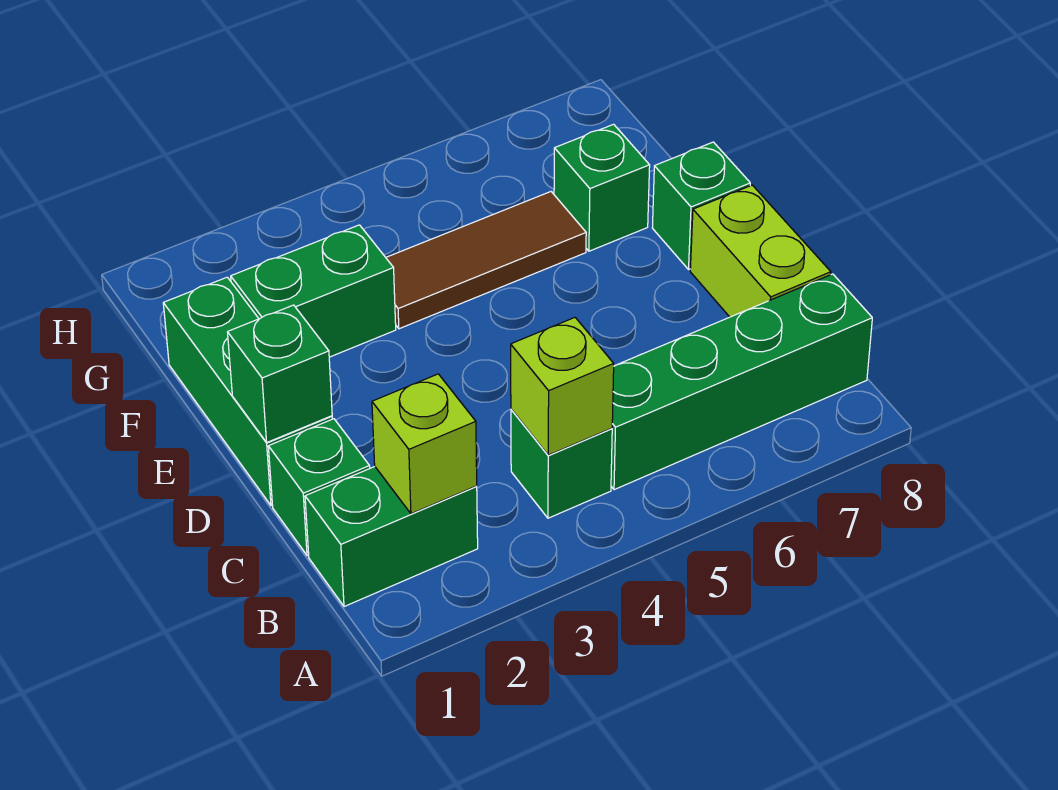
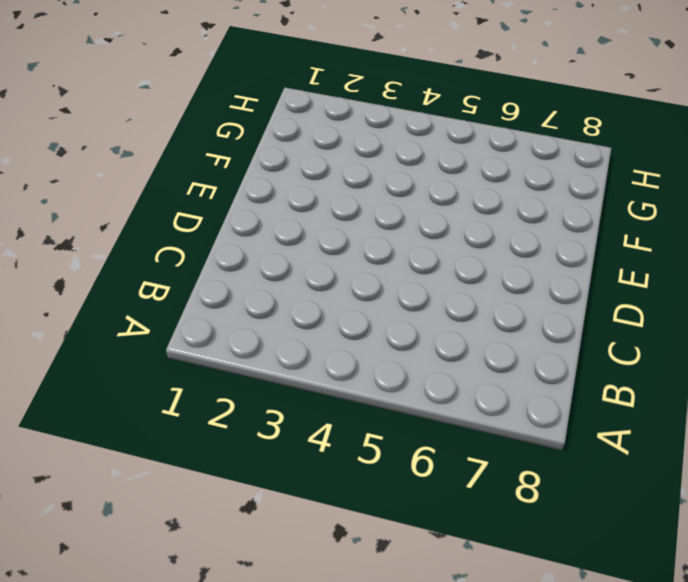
none -> green brick B1:B2 level 1
none -> green brick B4 level 1
none -> green brick B5:B8 level 1

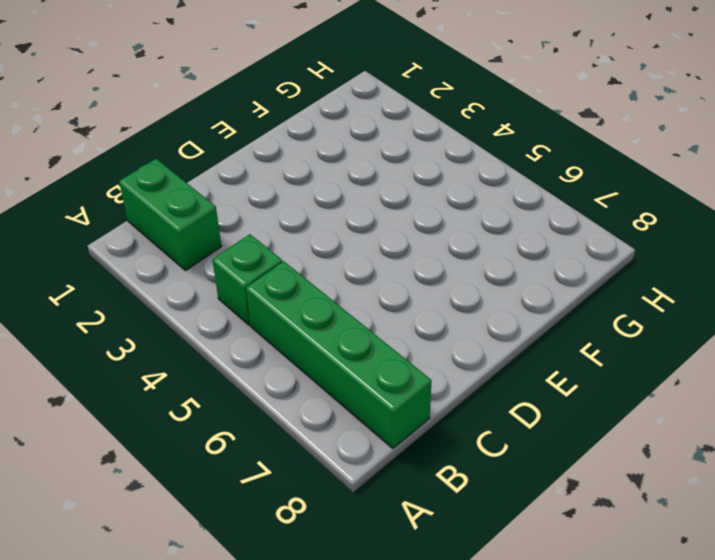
none -> green brick C1 level 1
none -> lime brick C8:D8 level 1
none -> green brick D1:F1 level 1

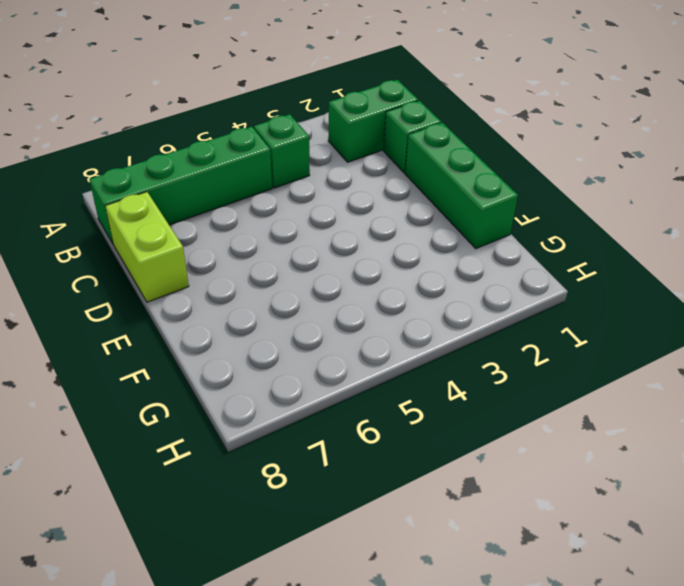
none -> green brick E8 level 1
none -> green brick F2:F3 level 1
none -> brown tile F4:F6 level 1

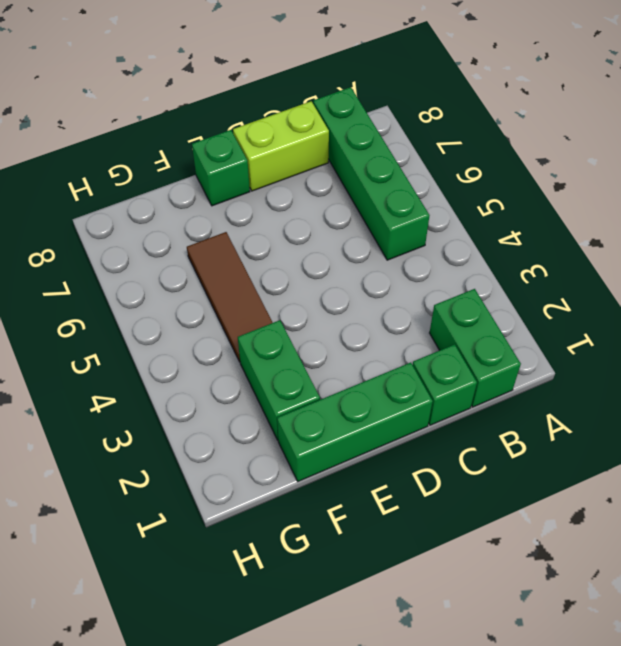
none -> green brick B4 level 1
none -> green brick F7 level 1
none -> lime brick B2 level 2

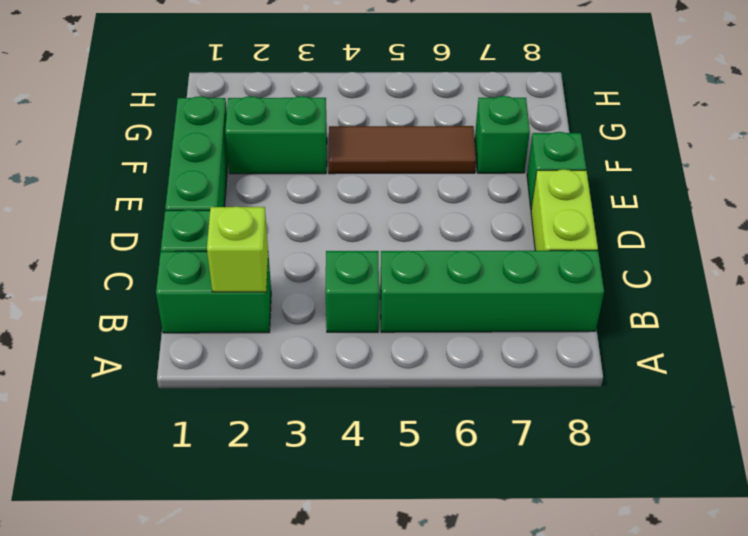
none -> lime brick B4 level 2
none -> green brick D1 level 2

